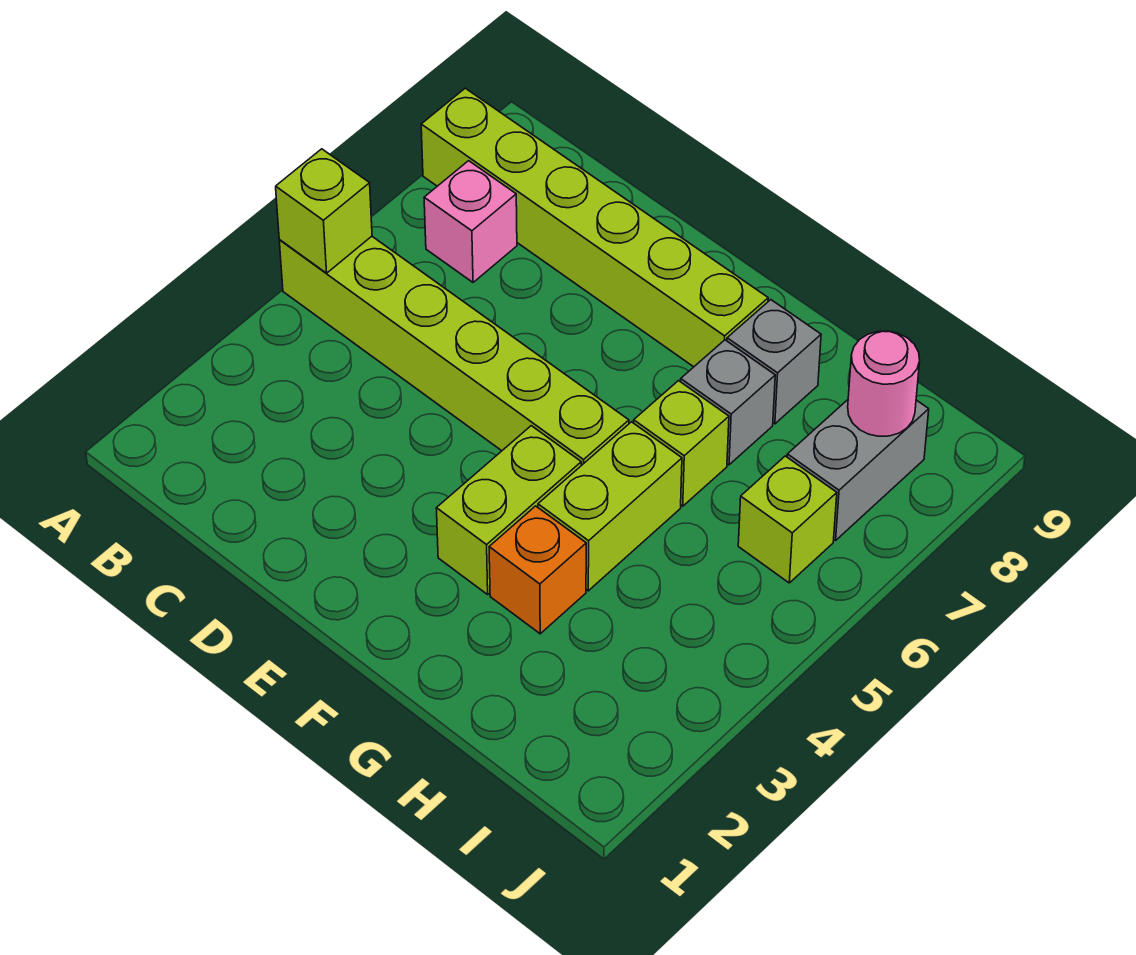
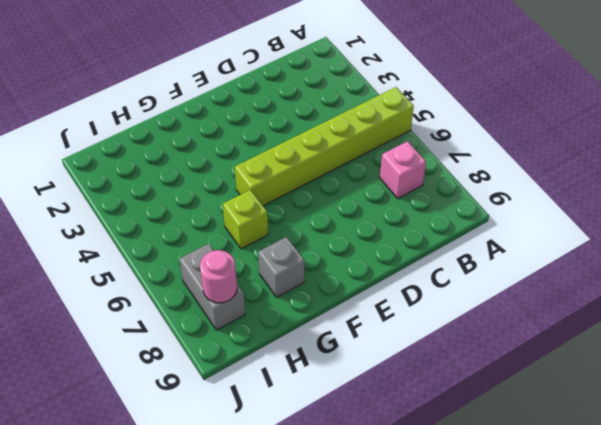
none -> lime brick A8:F8 level 1
none -> lime brick F3:F4 level 1
none -> orange brick G3 level 1

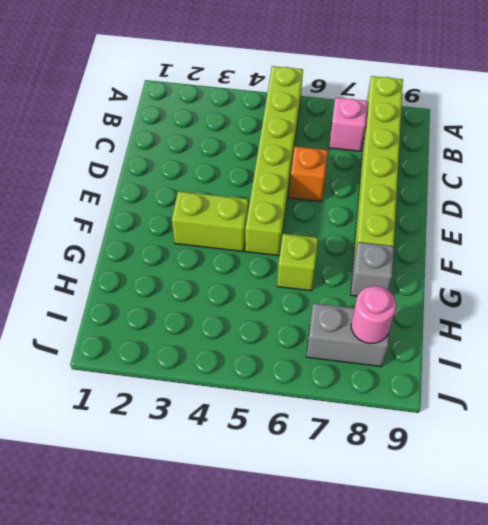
orange brick D6 level 1 -> orange brick G3 level 1
none -> lime brick G4:G5 level 1
none -> grey brick G7 level 1
none -> lime brick I6 level 1

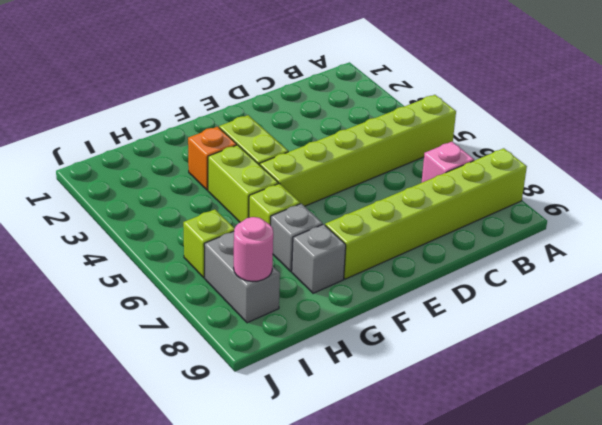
none -> lime brick A5 level 2

